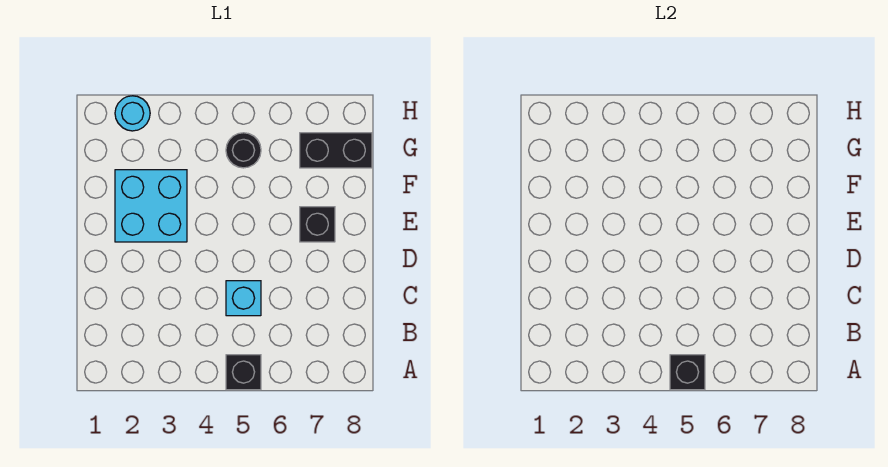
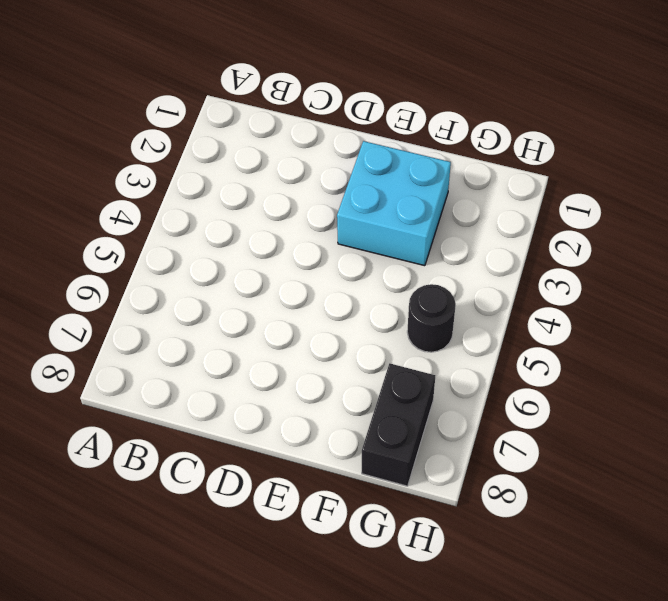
none -> black brick A5 level 1
none -> cyan brick C5 level 1

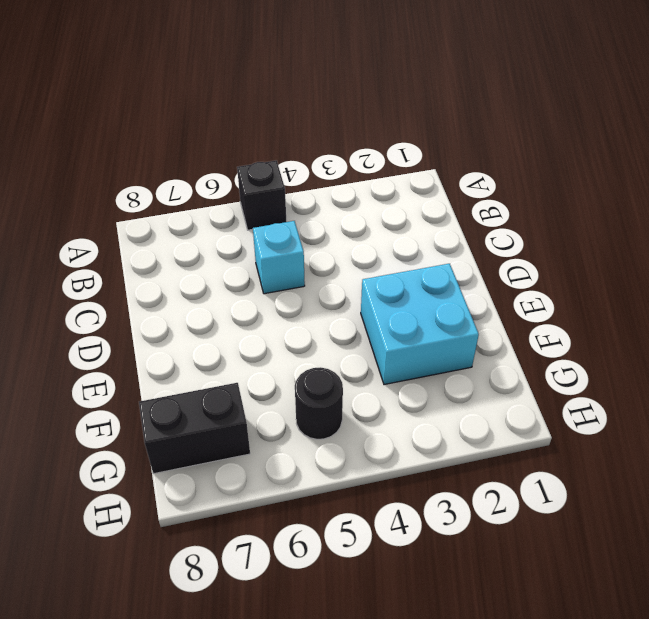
none -> black brick E7 level 1
none -> cyan round brick H2 level 1

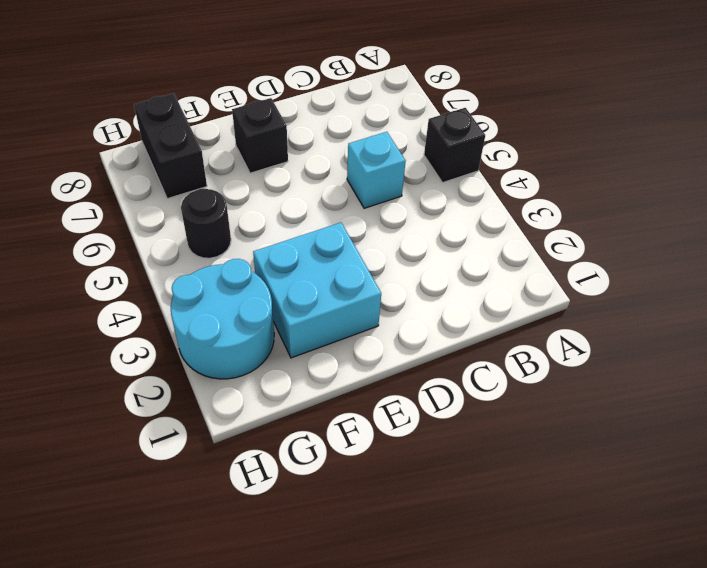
cyan round brick G2:H3 level 1 -> cyan round brick H2 level 1
none -> black brick A5 level 2

